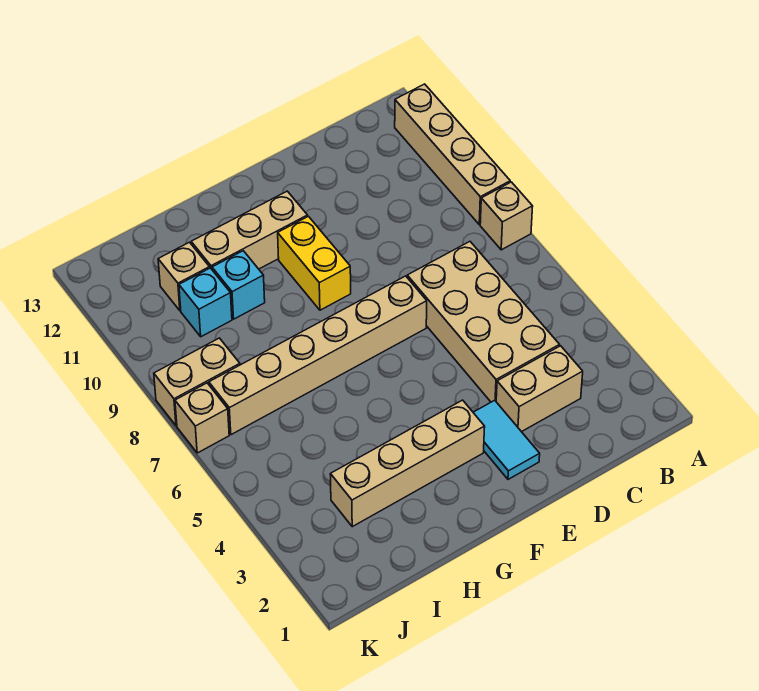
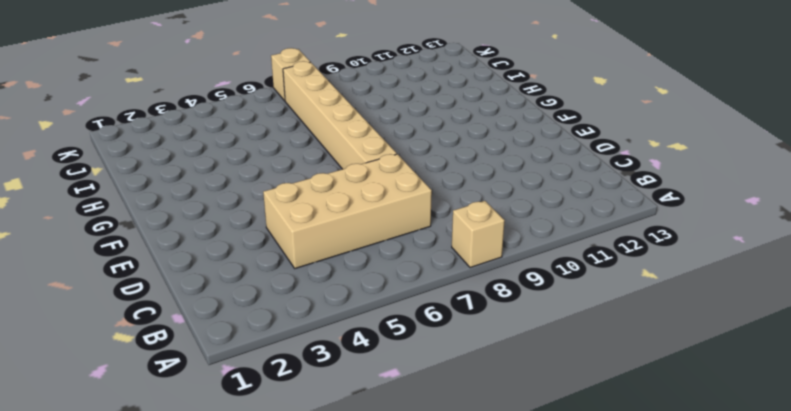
none -> tan brick A9:A12 level 1
none -> tan brick C3:D3 level 1
none -> cyan tile E2:E3 level 1

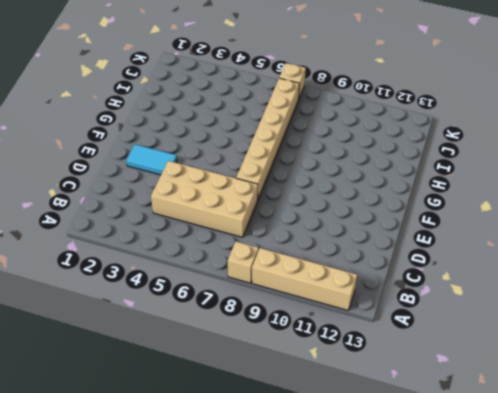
none -> tan brick C3:D3 level 1
none -> tan brick F3:I3 level 1
none -> yellow brick F9:F10 level 1

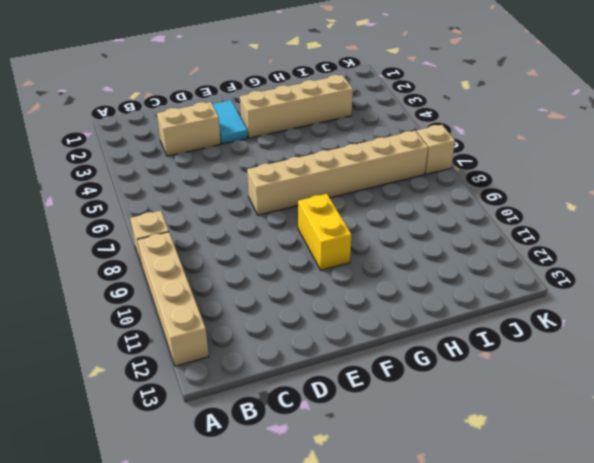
none -> tan brick C4:D7 level 1
none -> tan brick F11:H11 level 1
none -> cyan brick H10 level 1

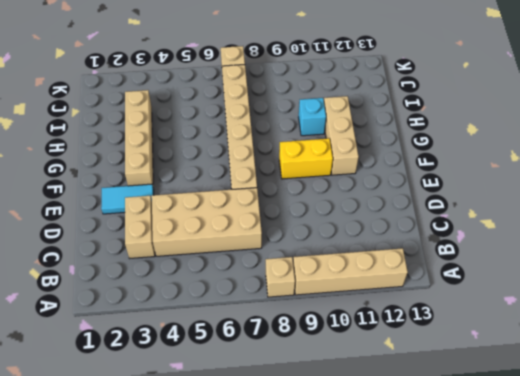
none -> cyan brick I10 level 1
none -> tan brick I11 level 1
none -> tan brick J8:K8 level 1

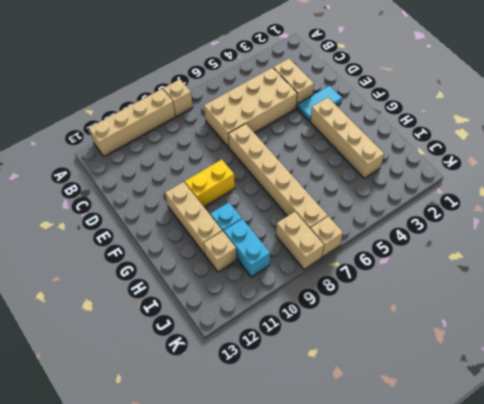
cyan brick I10:J10 level 1 -> cyan brick I10 level 1

